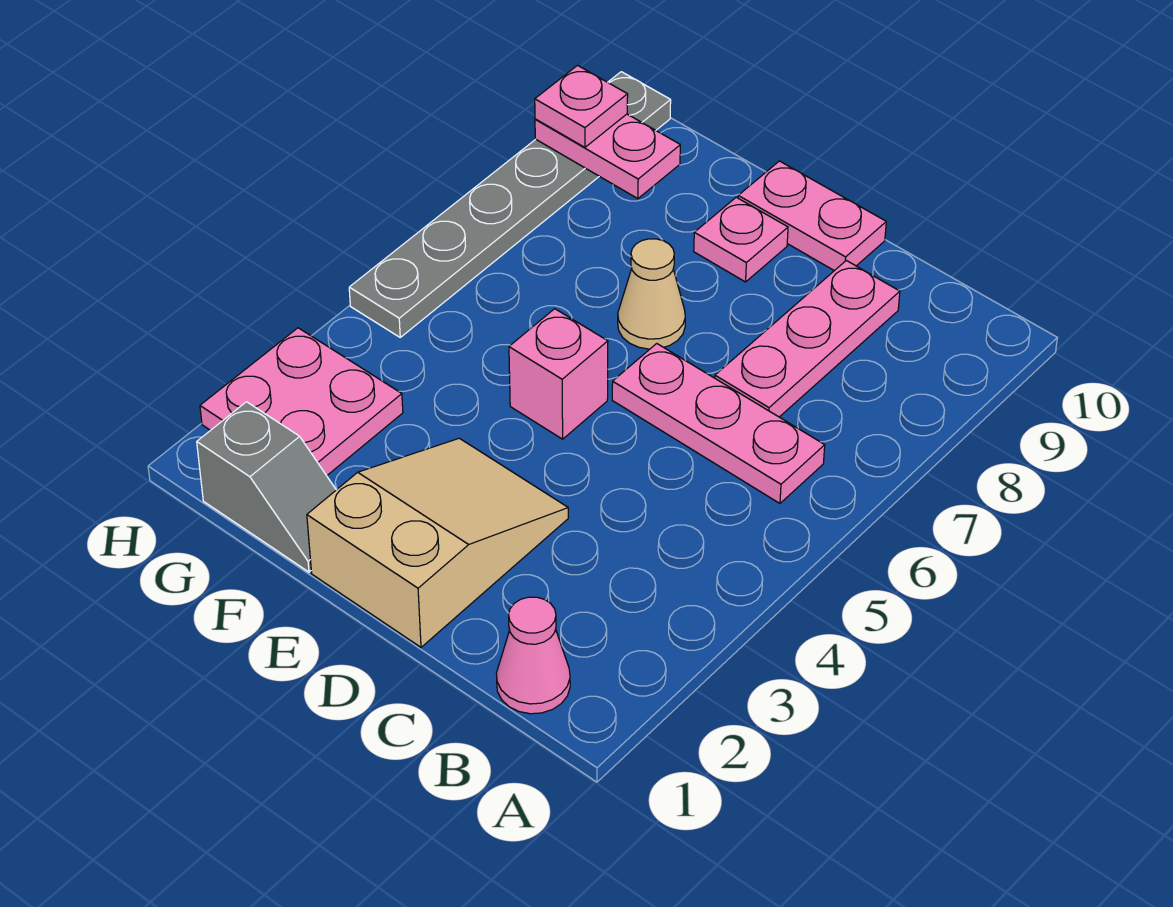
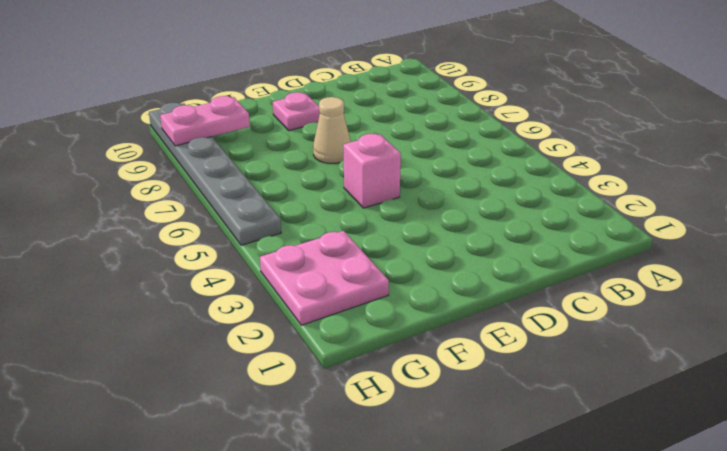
none -> pink cone B1 level 1
none -> pink plate B6:D6 level 1
none -> pink plate C7:C9 level 1

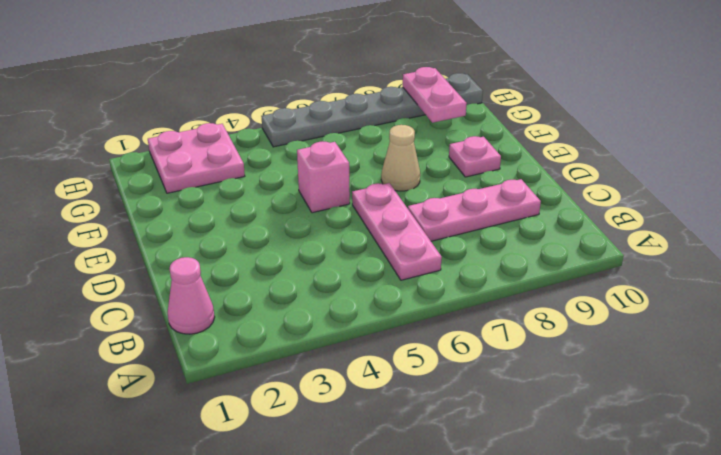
none -> tan slope D1:E3 level 1 top 1
none -> pink plate D10:E10 level 1
none -> grey slope F1:G1 level 1 top G

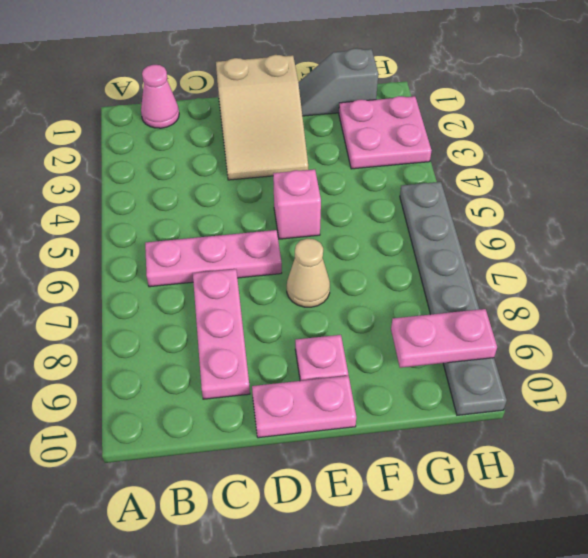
none -> pink plate H9 level 3

